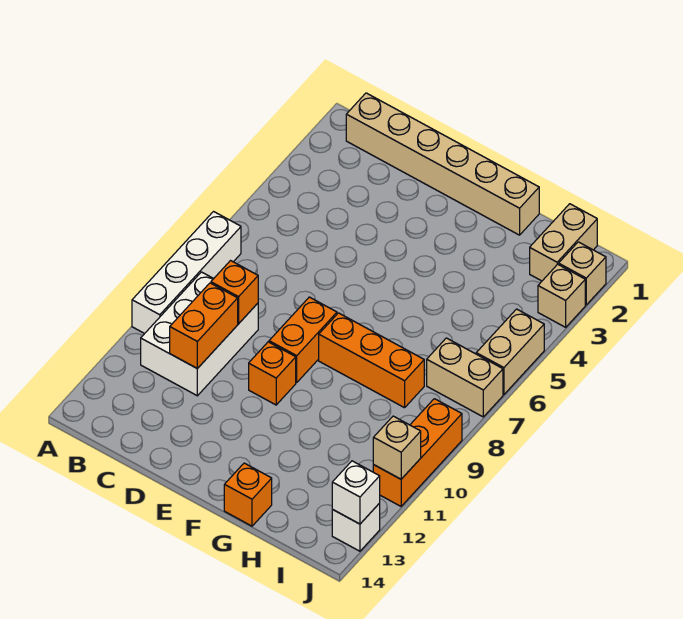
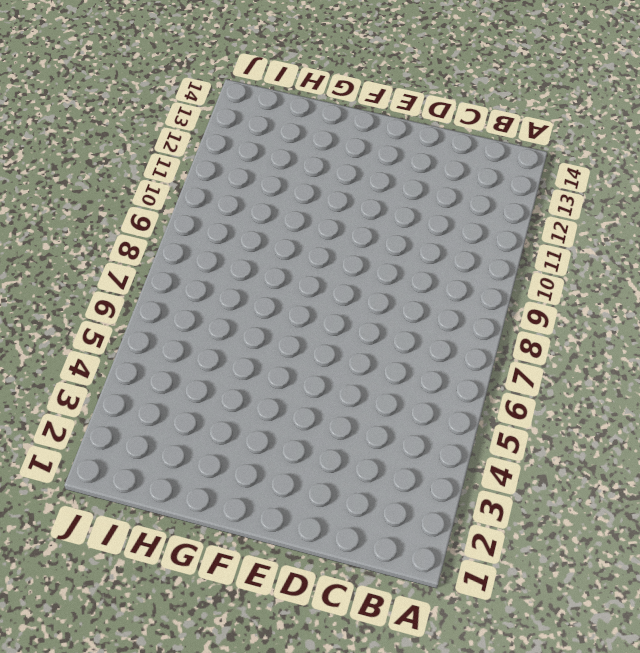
none -> white brick A7:A10 level 1
none -> tan brick B1:G1 level 1
none -> white brick B9:C11 level 1

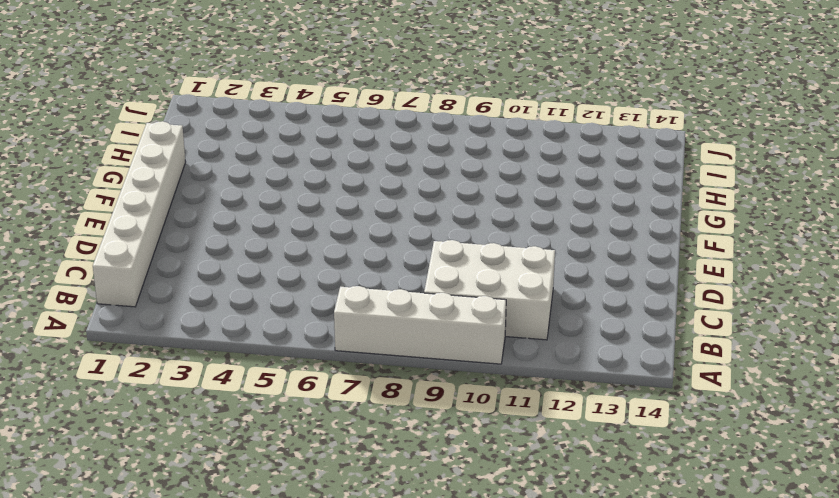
white brick B1:G1 level 1 -> tan brick B1:G1 level 1
none -> orange brick E8:E9 level 1
none -> orange brick E10 level 1
none -> orange brick F8:H8 level 1

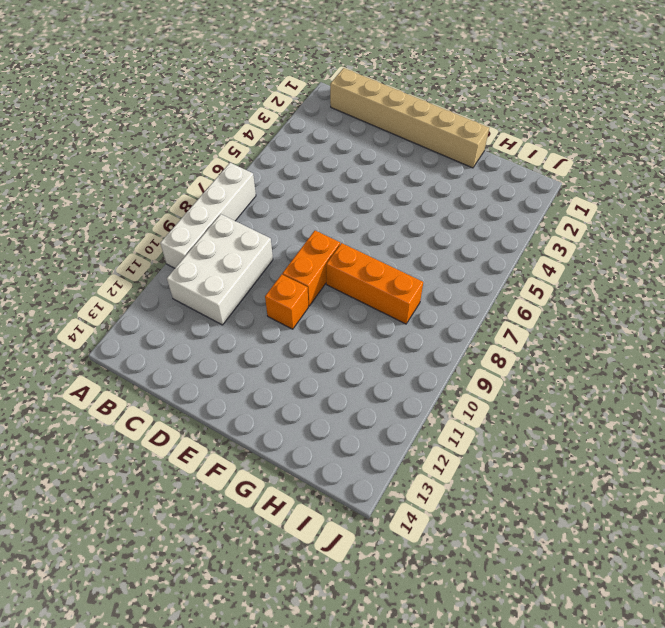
none -> orange brick G14 level 1
none -> tan brick I1:I2 level 1
none -> tan brick I7:J7 level 1

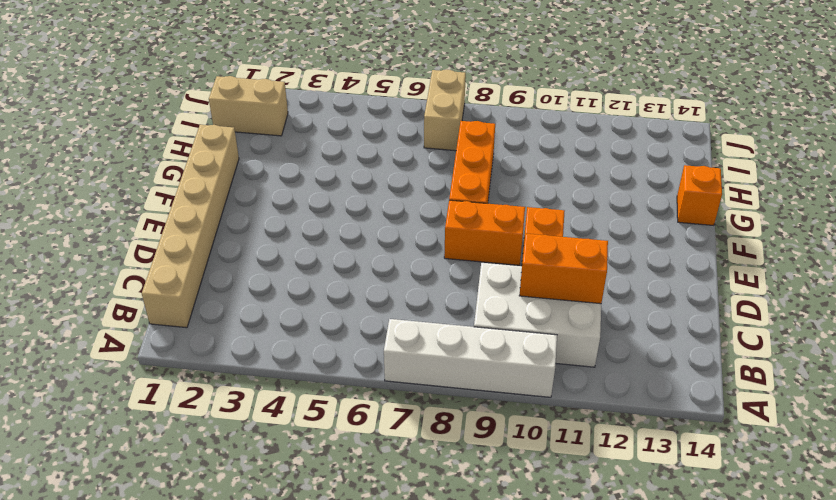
none -> tan brick J2 level 1
none -> tan brick J3 level 1
none -> tan brick J5:J6 level 1

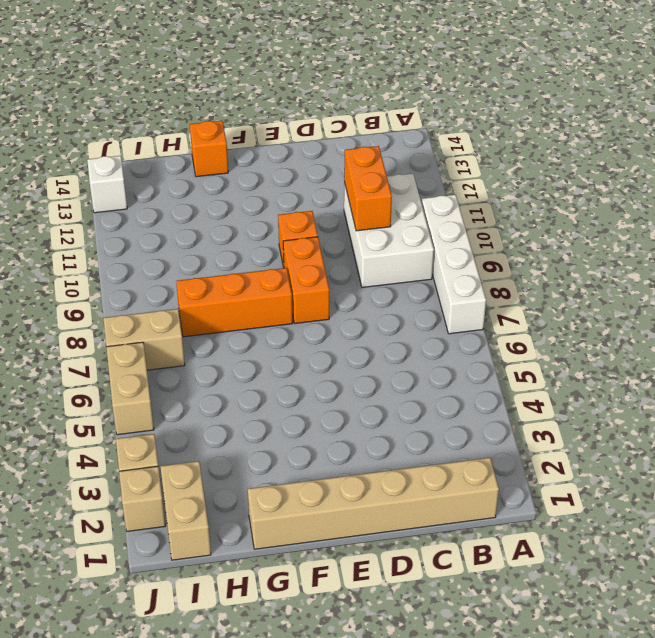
none -> orange brick J9:J11 level 1
none -> orange brick C9 level 2
none -> tan brick J11 level 2

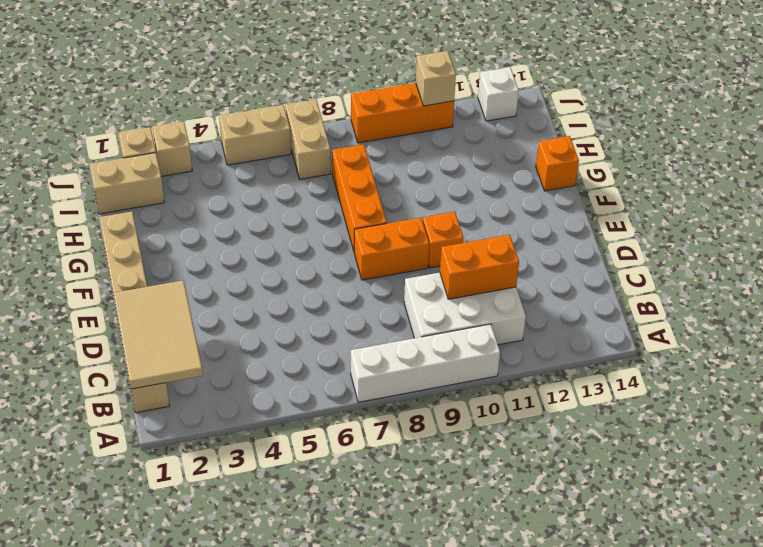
tan tile B1:D2 level 2 -> none
none -> orange brick C9 level 2
none -> white brick J13 level 2

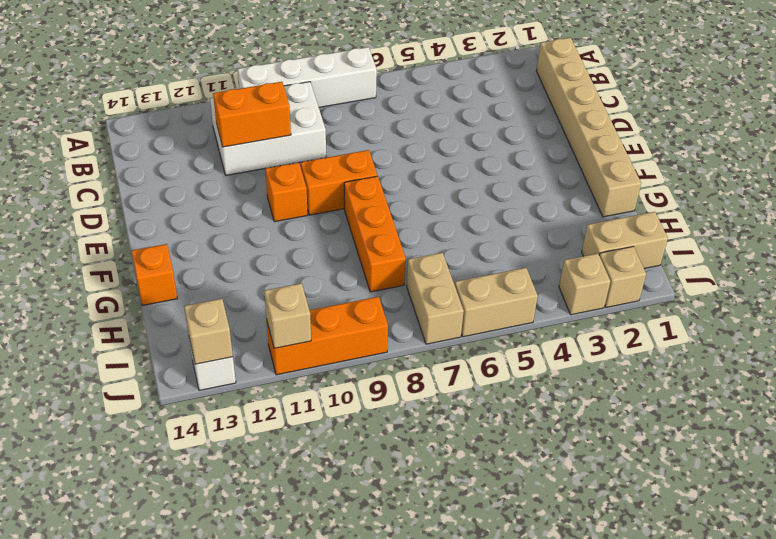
tan brick J13 level 2 -> white brick J13 level 2
none -> orange brick C9 level 2

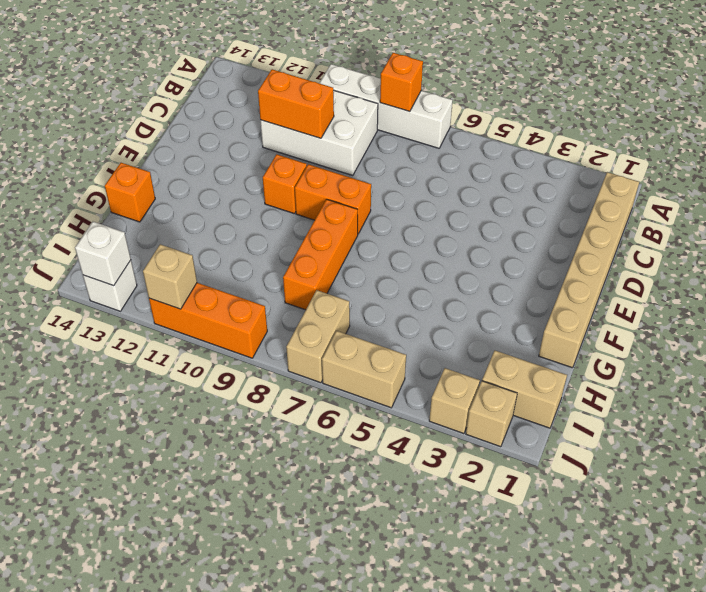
orange brick A8 level 2 -> orange brick C9 level 2

